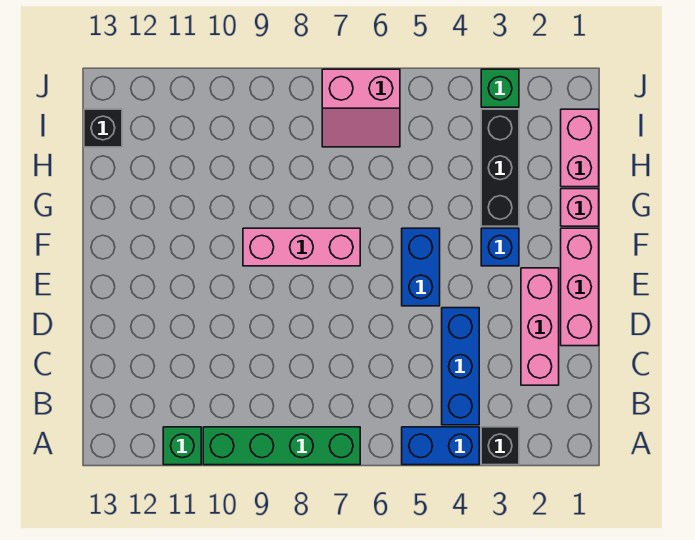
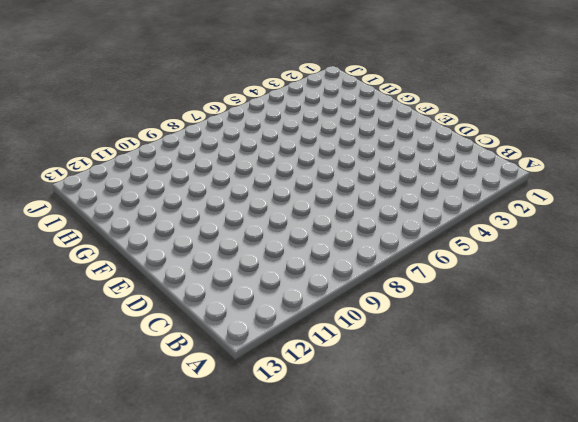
none -> black brick A3 level 1
none -> blue brick A4:A5 level 1
none -> green brick A7:A10 level 1

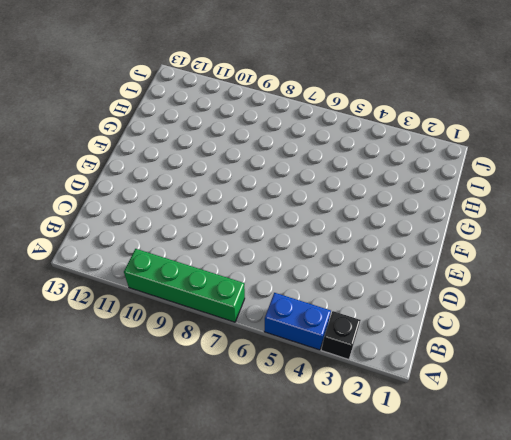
none -> green brick A11 level 1
none -> blue brick B4:D4 level 1
none -> pink brick C2:E2 level 1

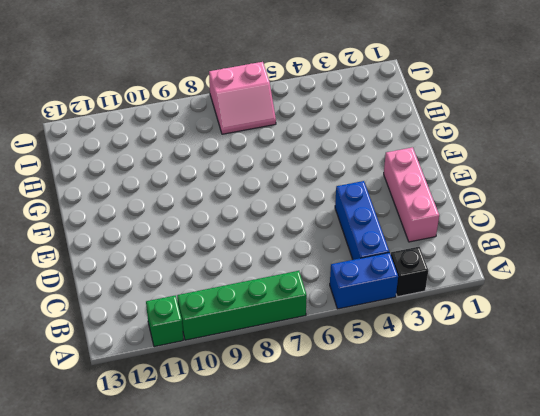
none -> pink brick D1:F1 level 1
none -> blue brick E5:F5 level 1
none -> blue brick F3 level 1

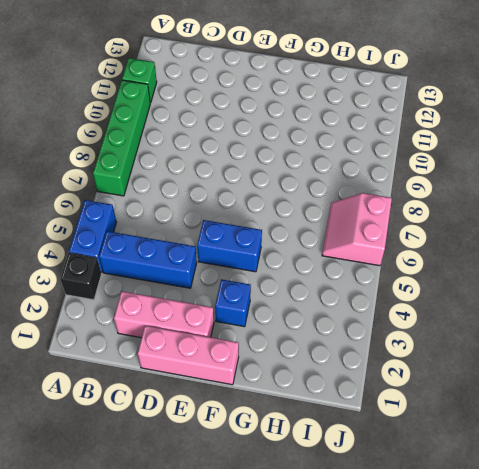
none -> pink brick F7:F9 level 1
none -> pink brick G1 level 1
none -> black brick G3:I3 level 1

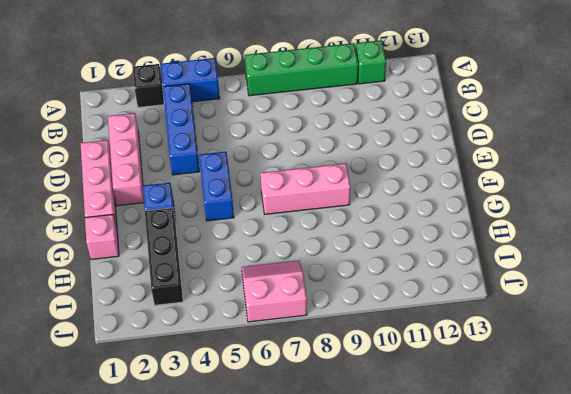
none -> pink brick H1:I1 level 1
none -> black brick I13 level 1
none -> green brick J3 level 1

